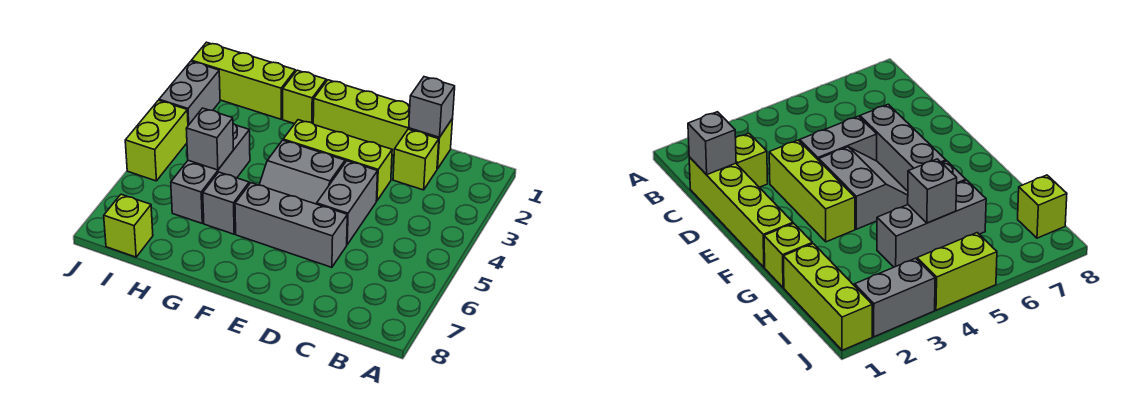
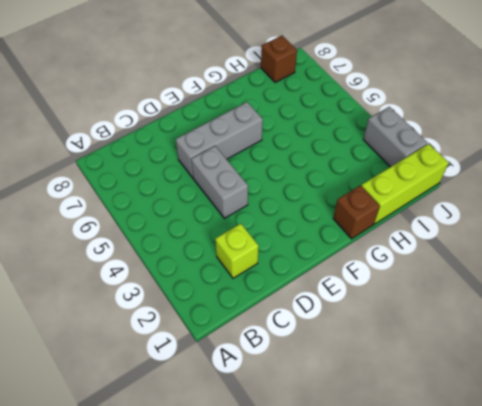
brown brick G1 level 1 -> lime brick G1 level 1
brown brick I8 level 1 -> lime brick I8 level 1
none -> lime brick C1:F1 level 1
none -> lime brick D3:F3 level 1
none -> grey slope E4:F5 level 1 top 4

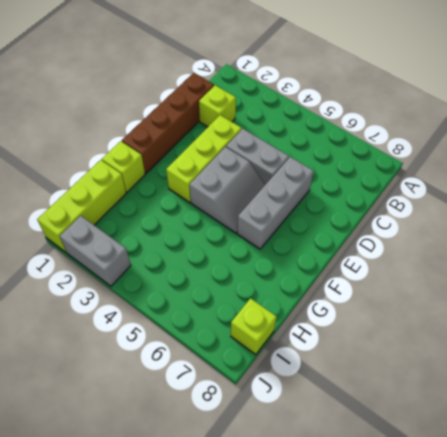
brown brick C1:F1 level 1 -> lime brick C1:F1 level 1
none -> grey brick G6 level 1
none -> grey brick H4:H6 level 1
none -> lime brick J4:J5 level 1

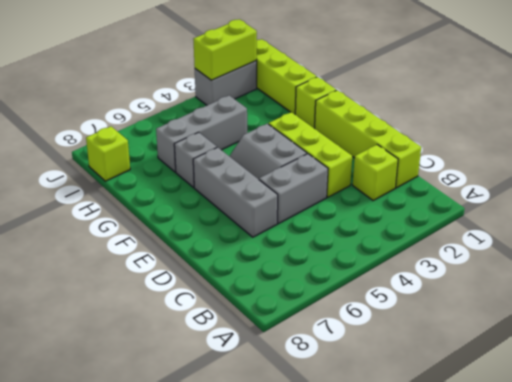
lime brick J2:J3 level 2 -> lime brick J4:J5 level 1
none -> grey brick C1 level 2
none -> grey brick H5 level 2

